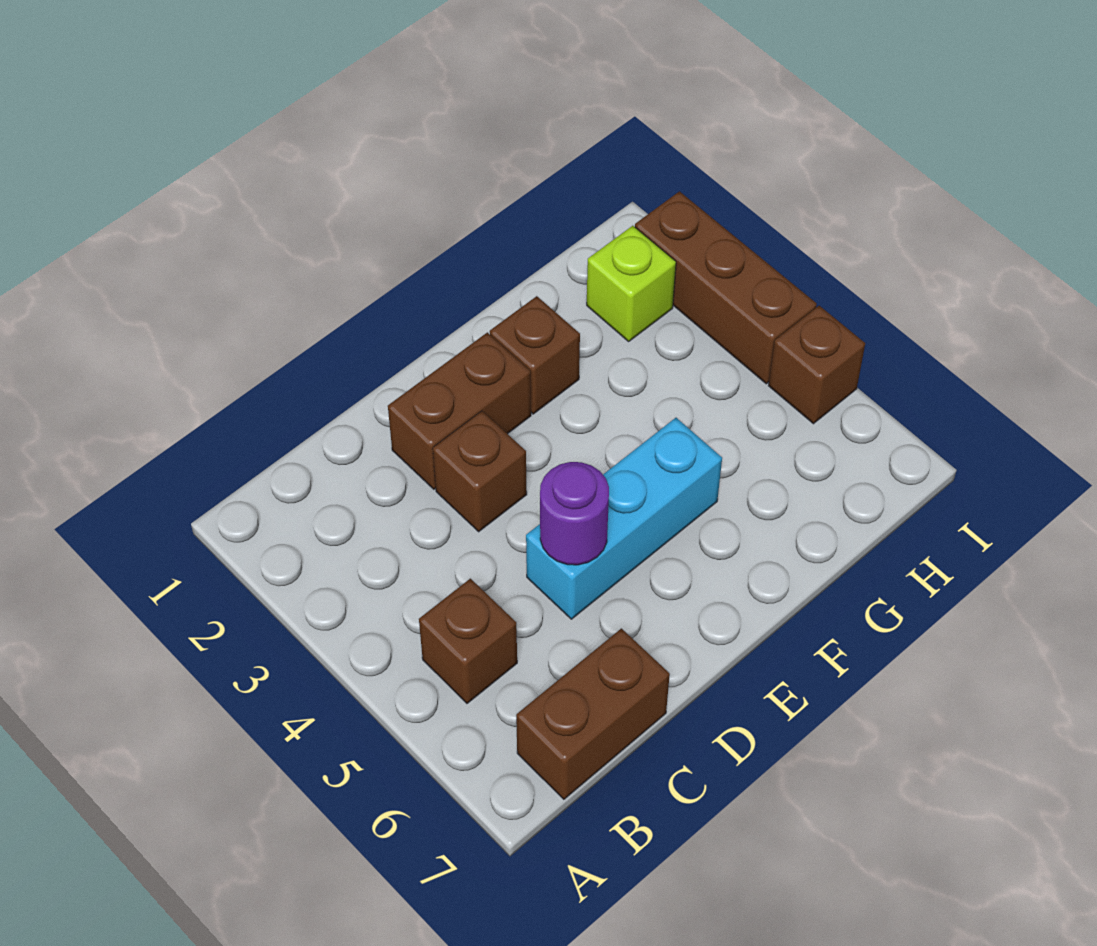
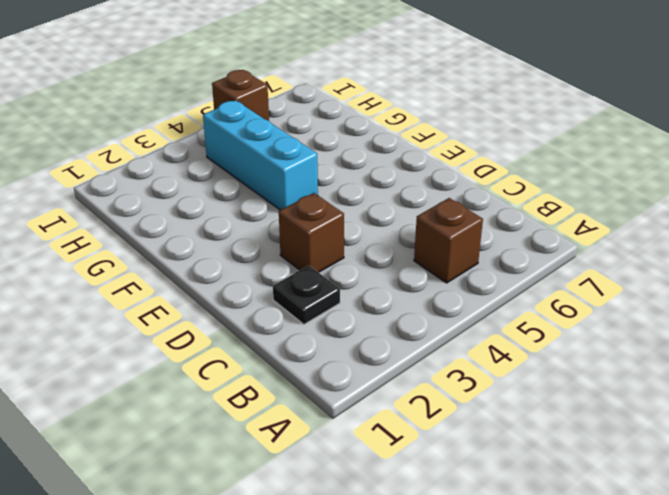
black plate C2 level 1 -> none
cyan brick F4:H4 level 1 -> cyan brick D5:F5 level 1
none -> brown brick B7:C7 level 1
none -> brown brick D2:E2 level 1

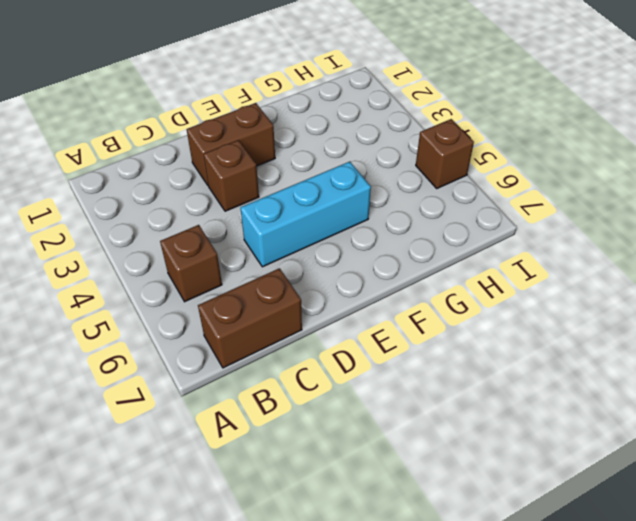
none -> brown brick F2 level 1
none -> lime brick H2 level 1

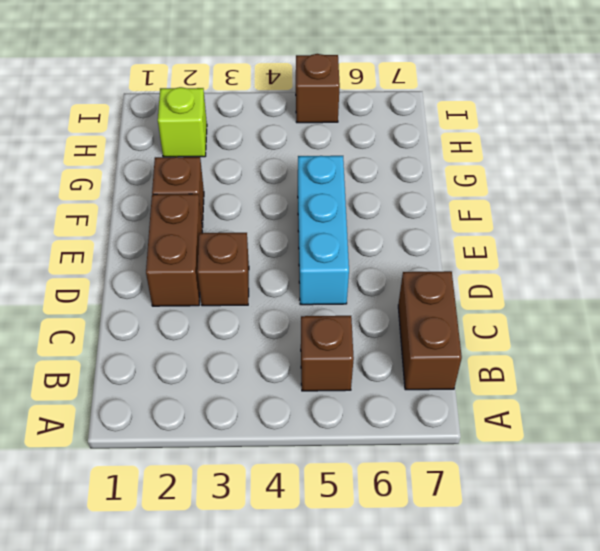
none -> brown brick I2:I4 level 1
none -> purple round brick D5 level 2

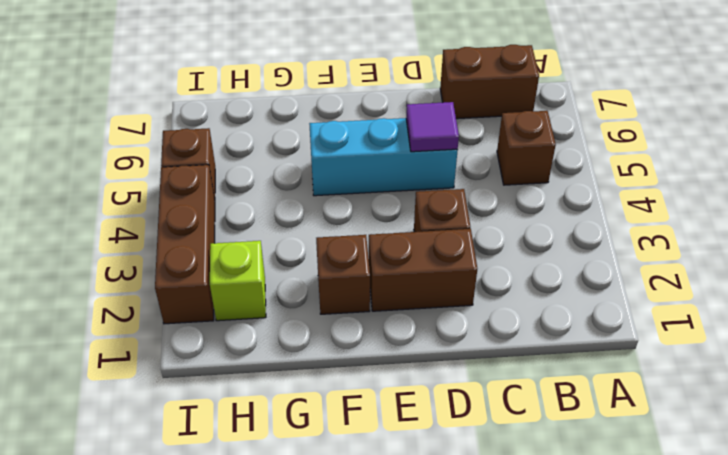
purple tile D5 level 2 -> purple round brick D5 level 2

